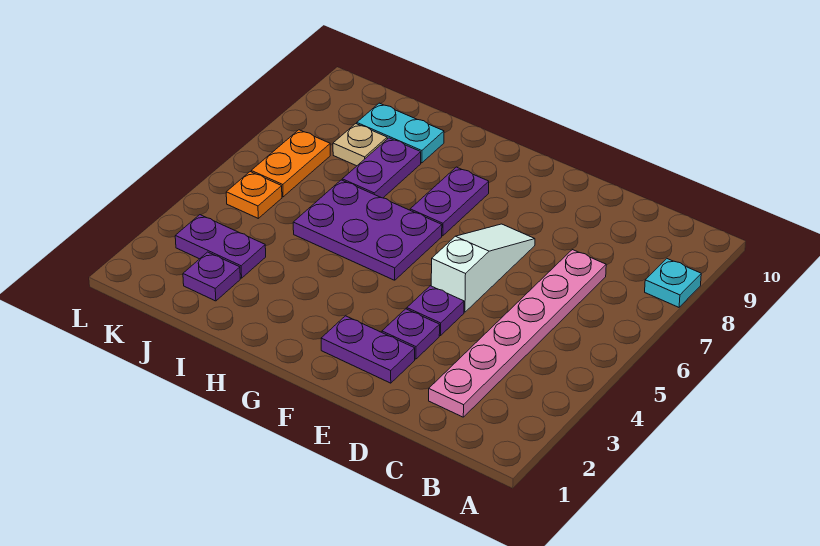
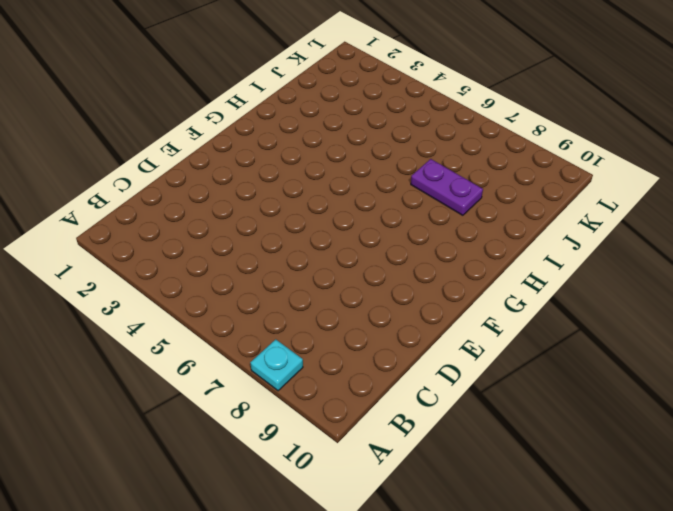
none -> pink plate C2:C7 level 1
none -> purple plate E2:F2 level 1
none -> purple plate E3 level 1

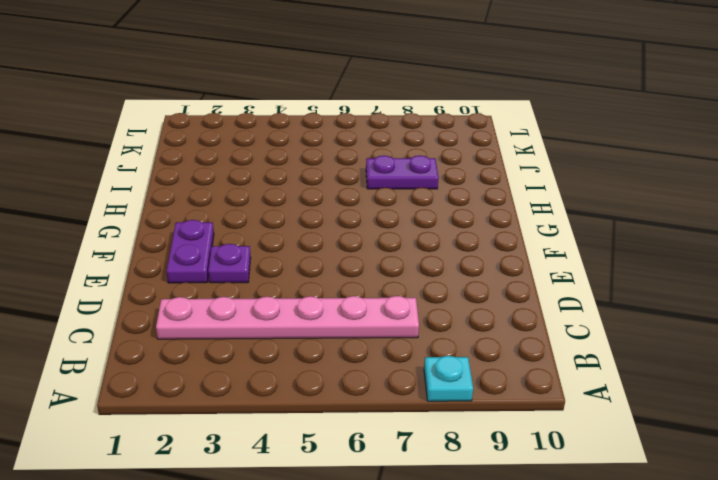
none -> purple plate E4 level 1
none -> white slope E5:E7 level 1 top 5
none -> purple plate G5:I6 level 1

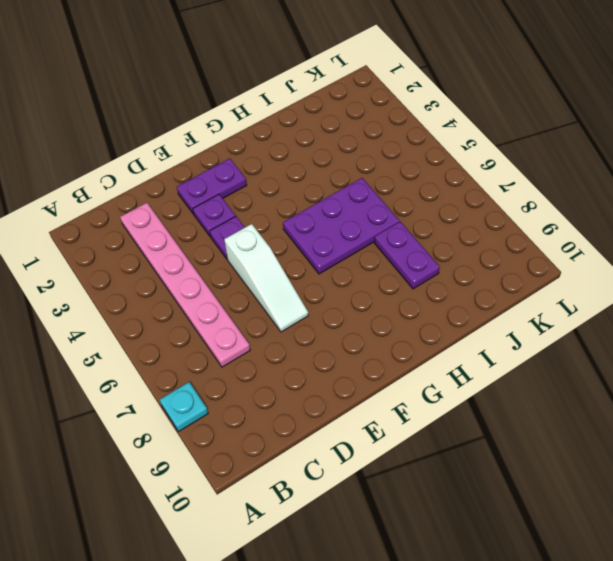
none -> purple plate G7:G8 level 1
none -> cyan plate I9:J9 level 1
none -> purple plate J2 level 1

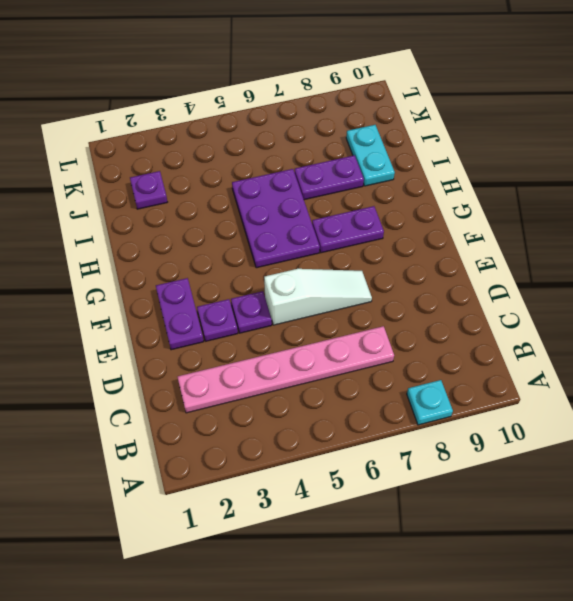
none -> purple plate J3:K3 level 1
none -> tan plate J8 level 1
none -> orange plate K5 level 1

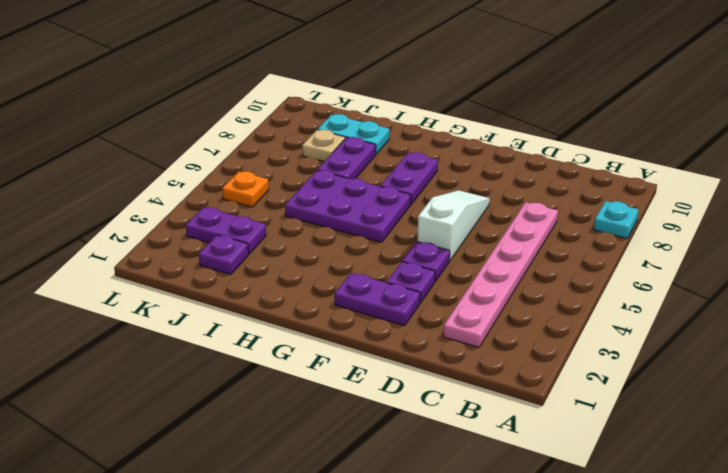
none -> orange plate K6:K7 level 1

